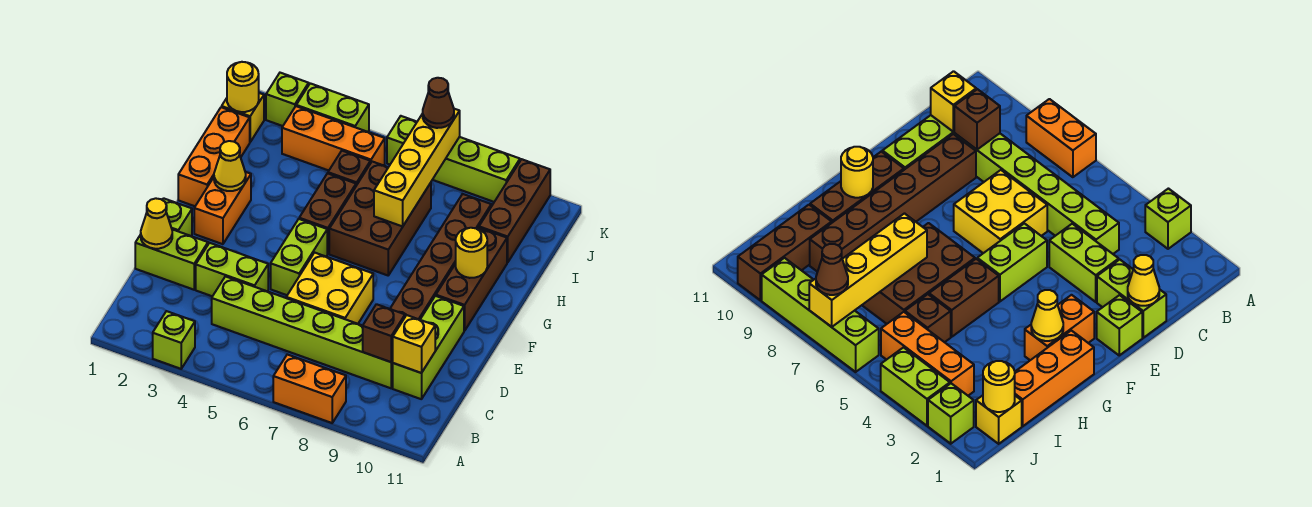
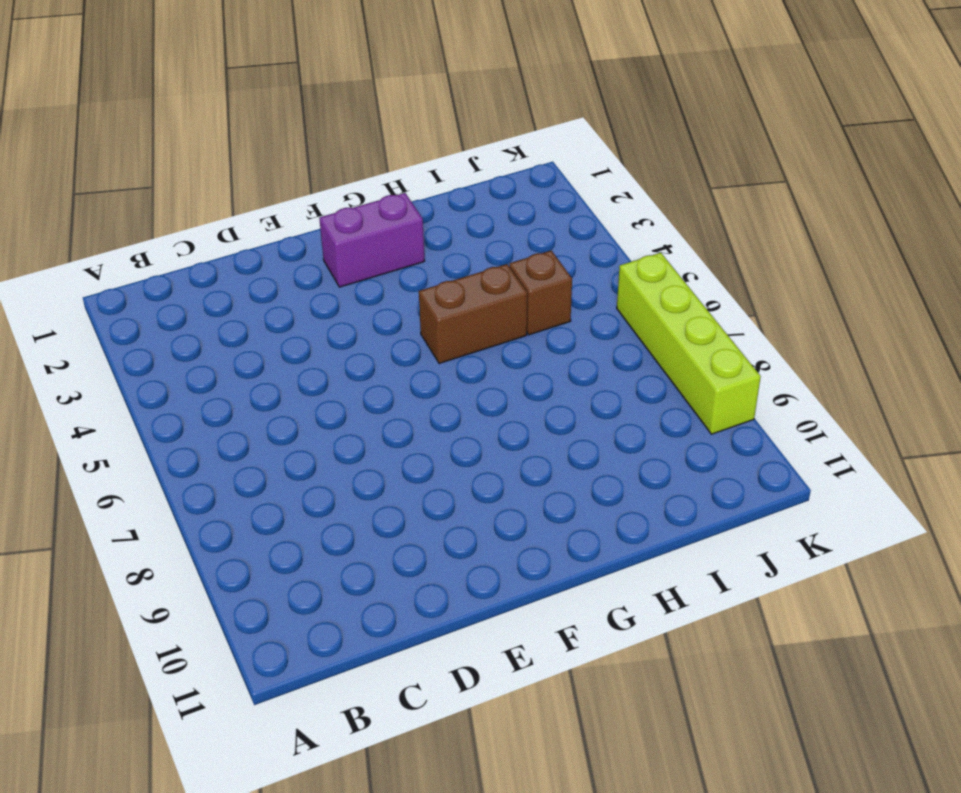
purple brick F2:G2 level 1 -> orange brick F2:G2 level 1
none -> lime brick A3 level 1
none -> orange brick A7:A8 level 1
none -> lime brick C4:C9 level 1
none -> lime brick C10:E10 level 1

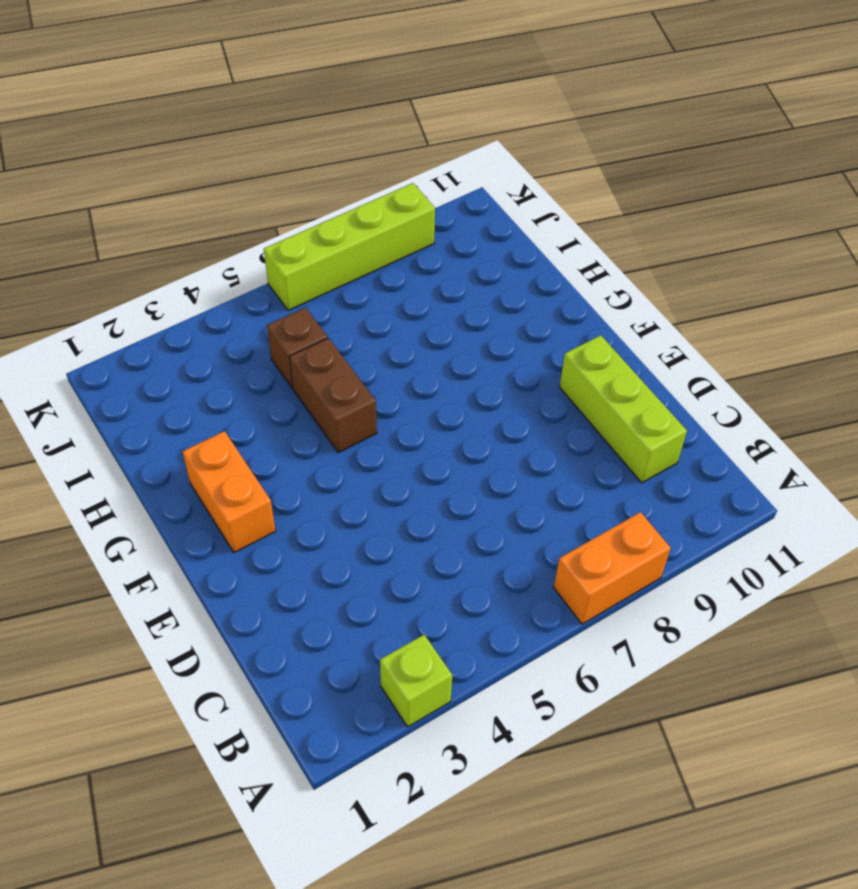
none -> lime brick C4:C9 level 1
none -> lime brick D1:D2 level 1
none -> lime brick D3:D4 level 1
none -> yellow brick D6:E7 level 1

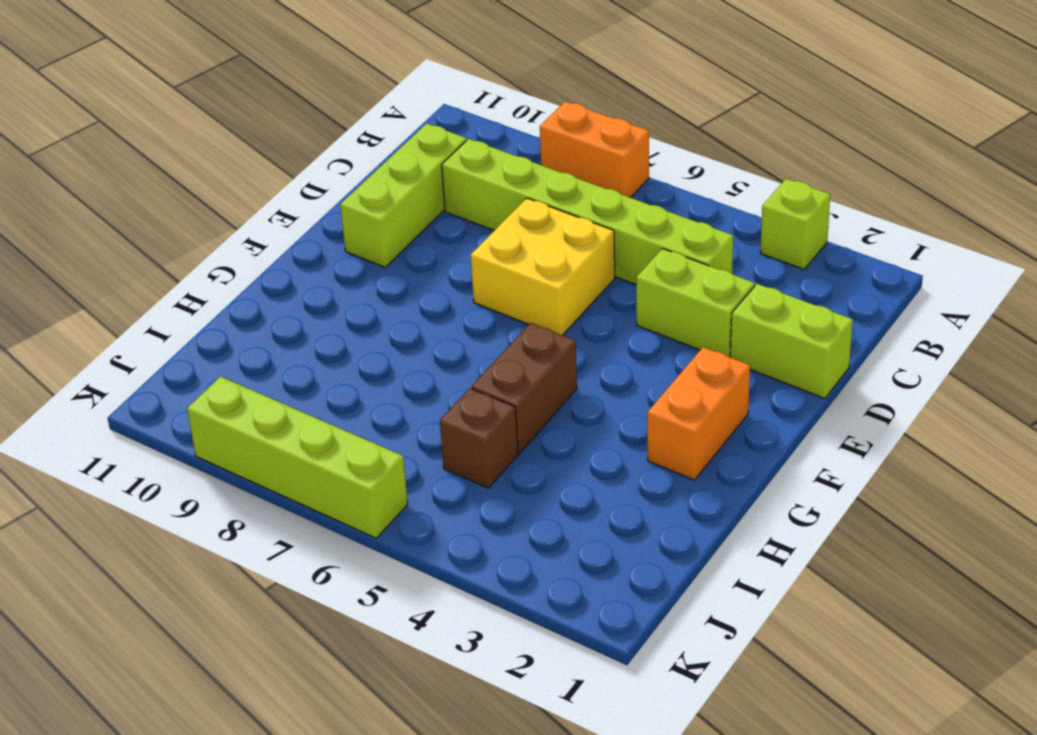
none -> brown brick D9:I9 level 1
none -> lime brick E1 level 1
none -> lime brick E5:F5 level 1
none -> brown brick F10:H10 level 1

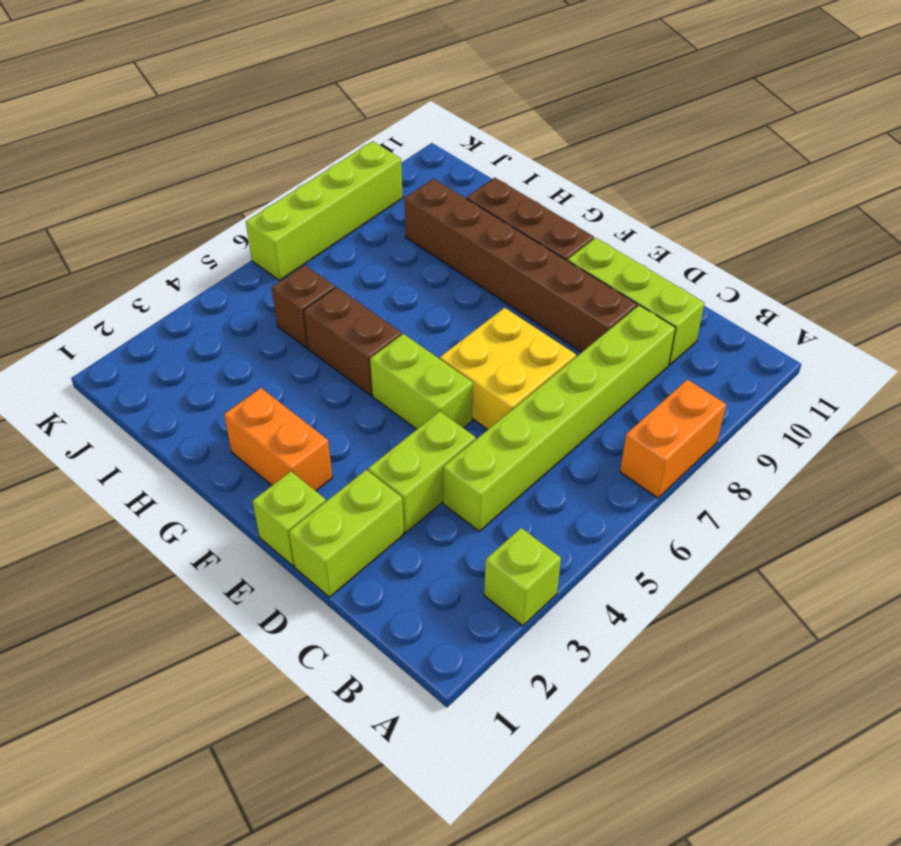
none -> orange brick G1:I1 level 1
none -> brown brick G6:I7 level 1
none -> brown brick I10:K10 level 1
none -> yellow brick J1 level 1

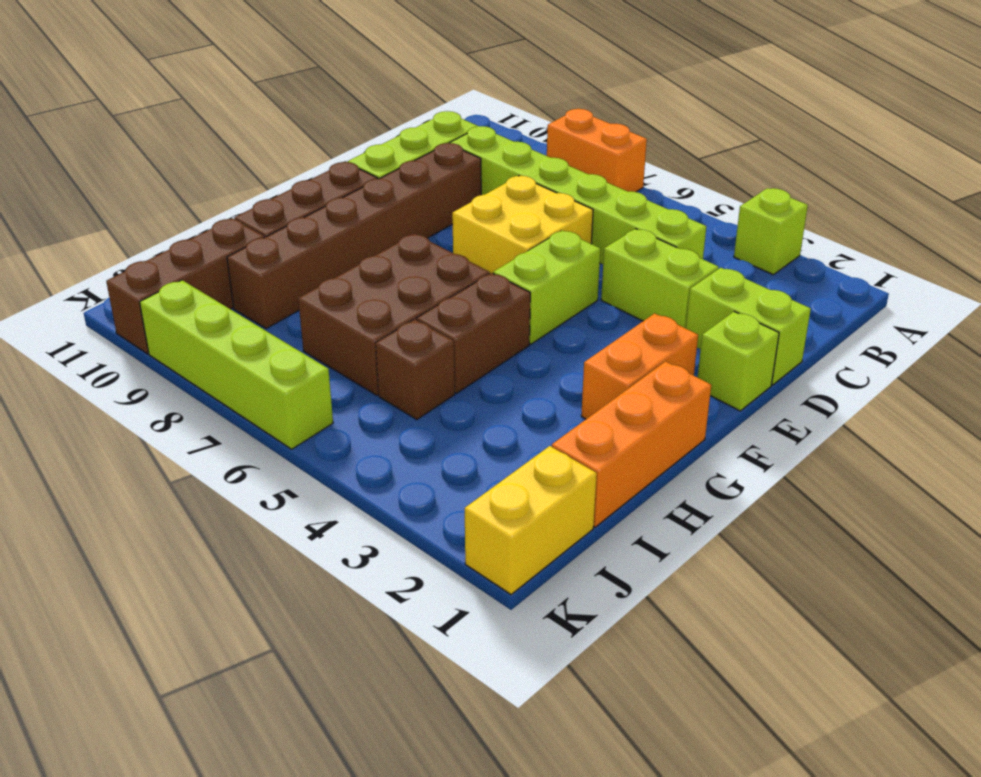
yellow brick J1:K1 level 1 -> yellow brick J1 level 1
none -> orange brick J3:J5 level 1
none -> lime brick K2 level 1
none -> lime brick K3:K4 level 1
none -> brown brick C9 level 2

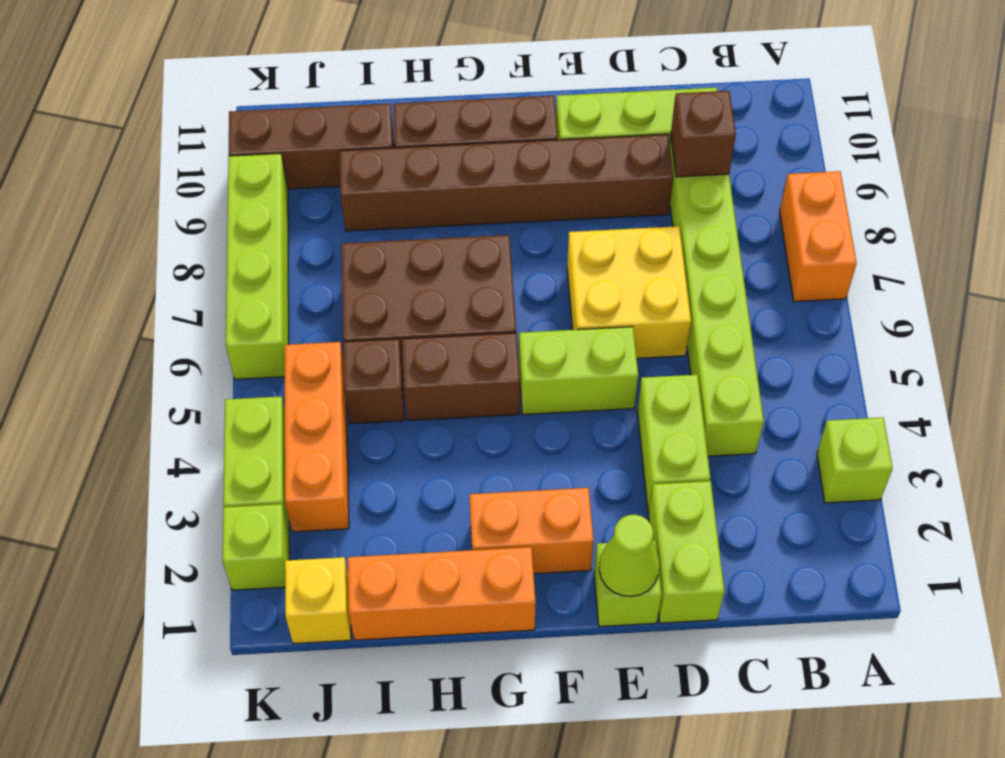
lime cone E1 level 2 -> none
none -> yellow brick C10 level 2
none -> yellow cone D1 level 2
none -> yellow cone G2 level 2
none -> yellow round brick G10 level 2

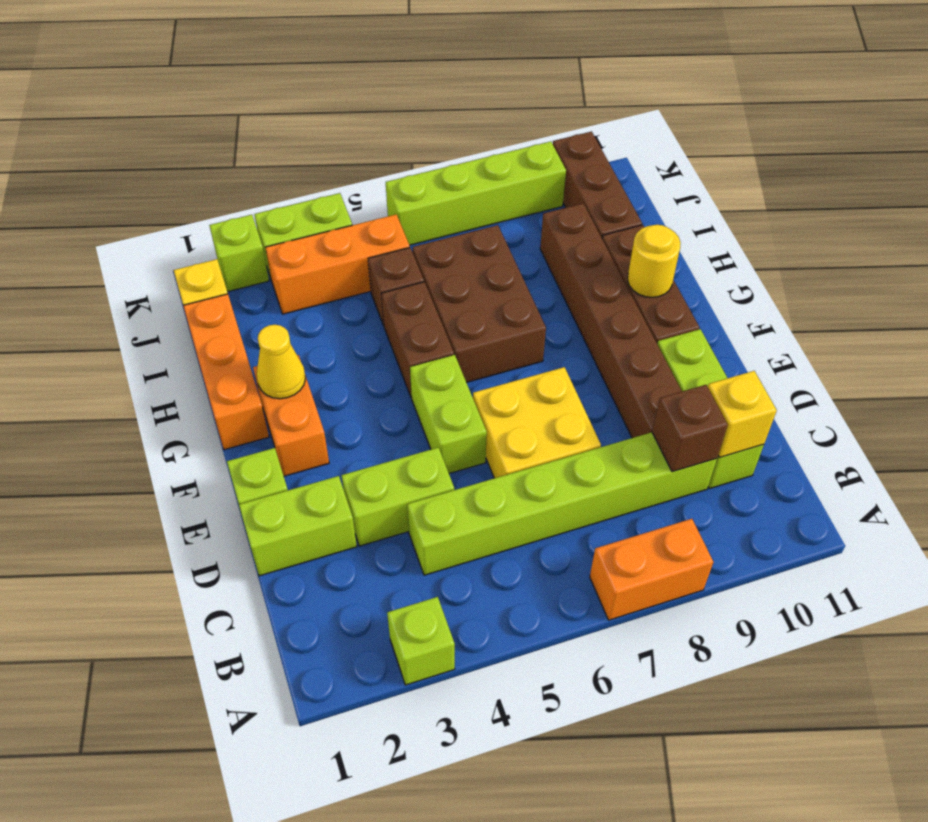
none -> yellow cone D1 level 2
none -> yellow brick H7:K7 level 2
none -> yellow round brick J1 level 2
none -> brown cone K7 level 3

